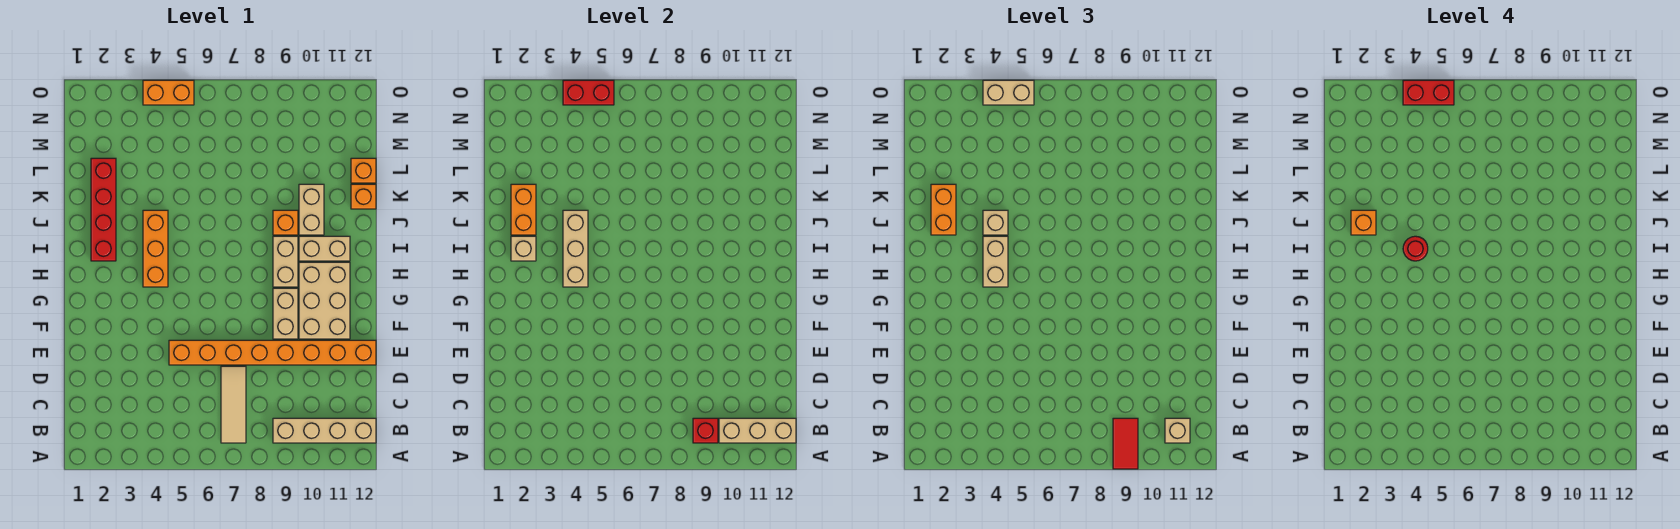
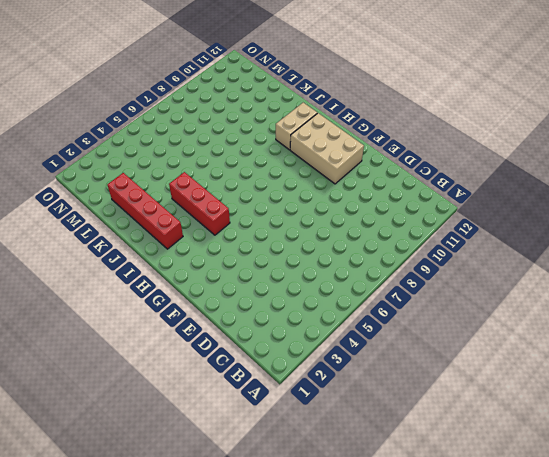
red brick H4:J4 level 1 -> orange brick H4:J4 level 1
none -> tan tile B7:D7 level 1
none -> tan brick B9:B12 level 1
none -> orange brick E5:E12 level 1

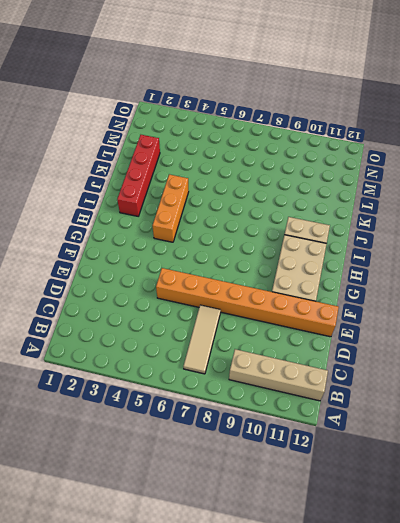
none -> tan brick F9:G9 level 1
none -> tan brick H9:I9 level 1
none -> orange brick J9 level 1

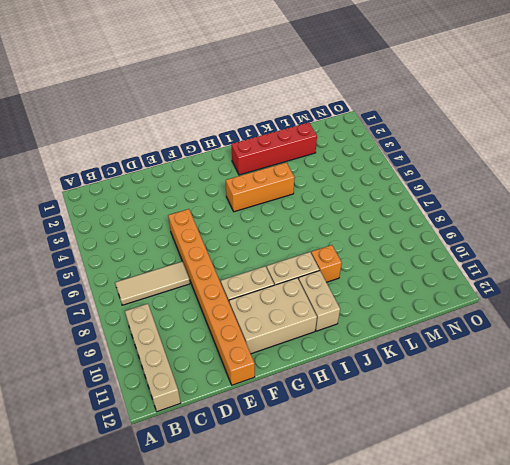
none -> tan brick J10:K10 level 1
none -> orange brick K12 level 1
none -> orange brick L12 level 1

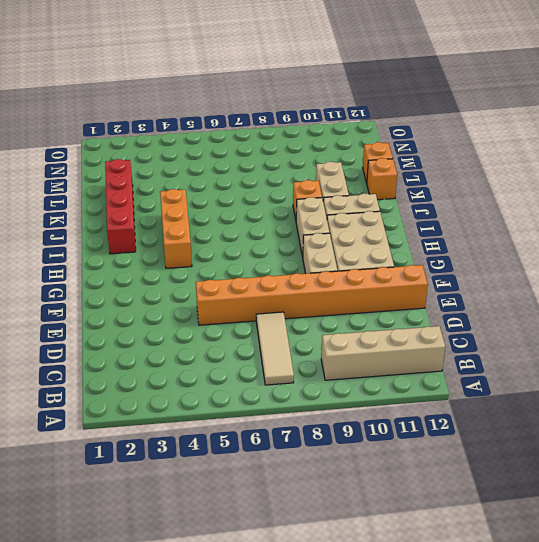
none -> orange brick O4:O5 level 1
none -> red brick B9 level 2
none -> tan brick B10:B12 level 2

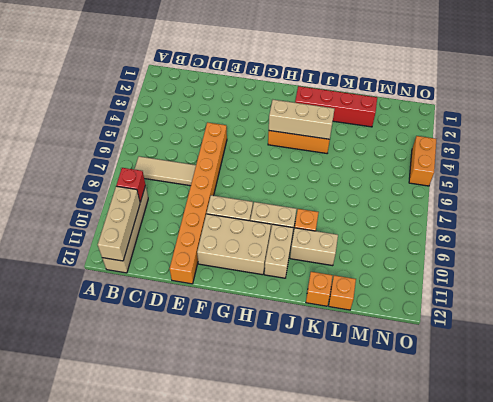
none -> tan brick I2 level 2
none -> orange brick J2:K2 level 2
none -> red brick O4:O5 level 2

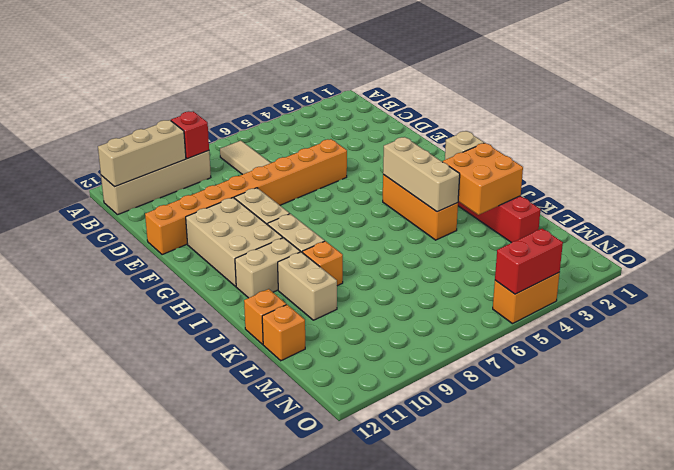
orange brick J2:K3 level 2 -> orange brick J2:K2 level 2
none -> red tile A9:B9 level 3
none -> tan brick B11 level 3
none -> tan brick H4:I4 level 3

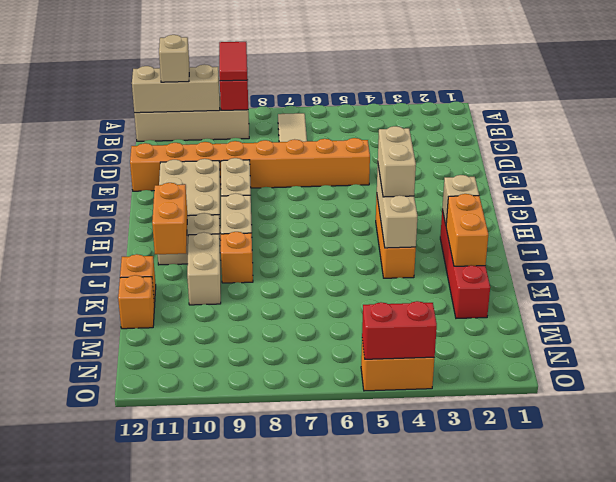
orange brick I11:J11 level 2 -> orange brick J2:K2 level 3
none -> tan brick J4 level 3
none -> tan brick O4:O5 level 3
none -> red round brick I4 level 4

